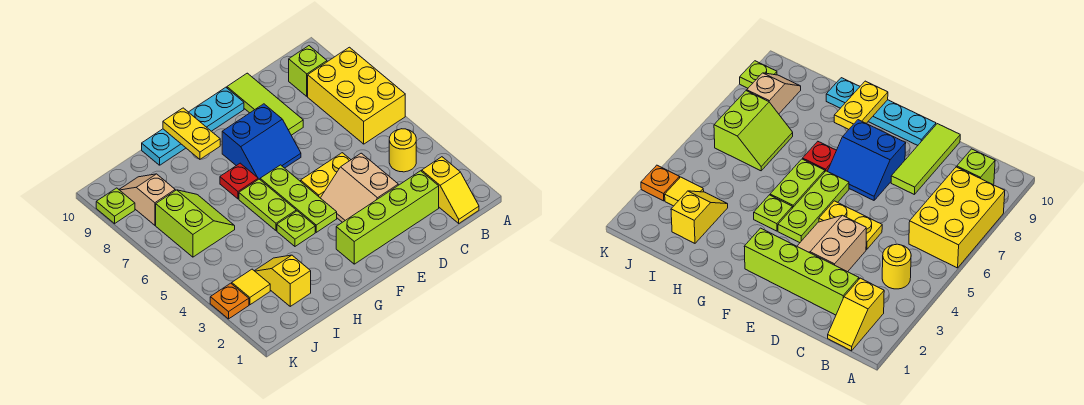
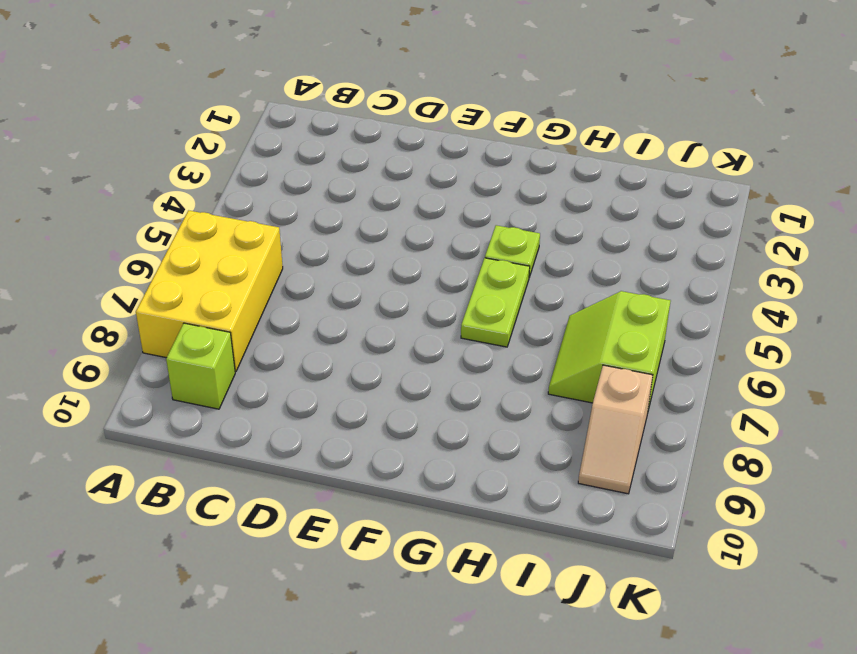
none -> yellow slope B1:B2 level 1 top 2
none -> yellow round brick B4 level 1
none -> lime brick C2:F2 level 1

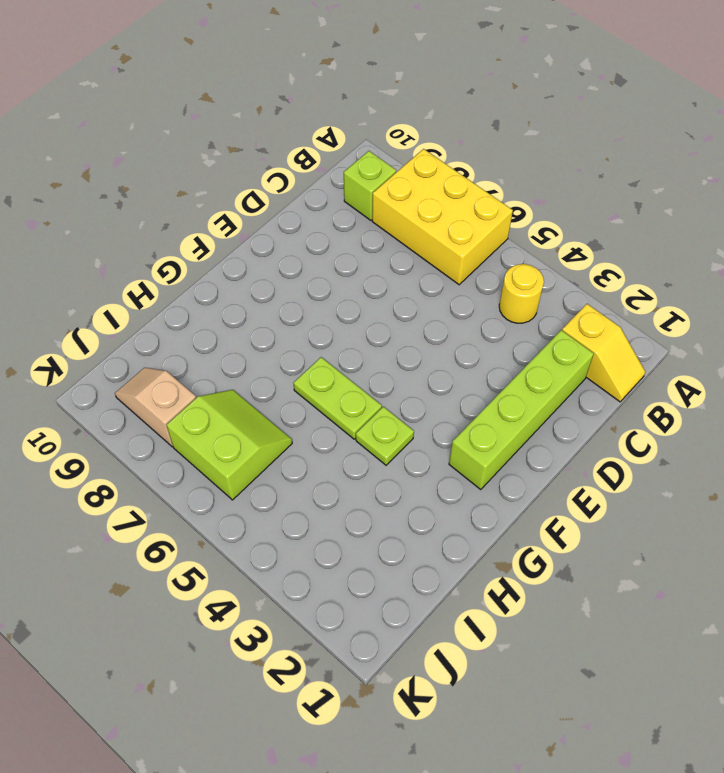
none -> tan slope D3:E4 level 1 top D
none -> yellow plate D5:E5 level 1
none -> lime tile D8:D10 level 1

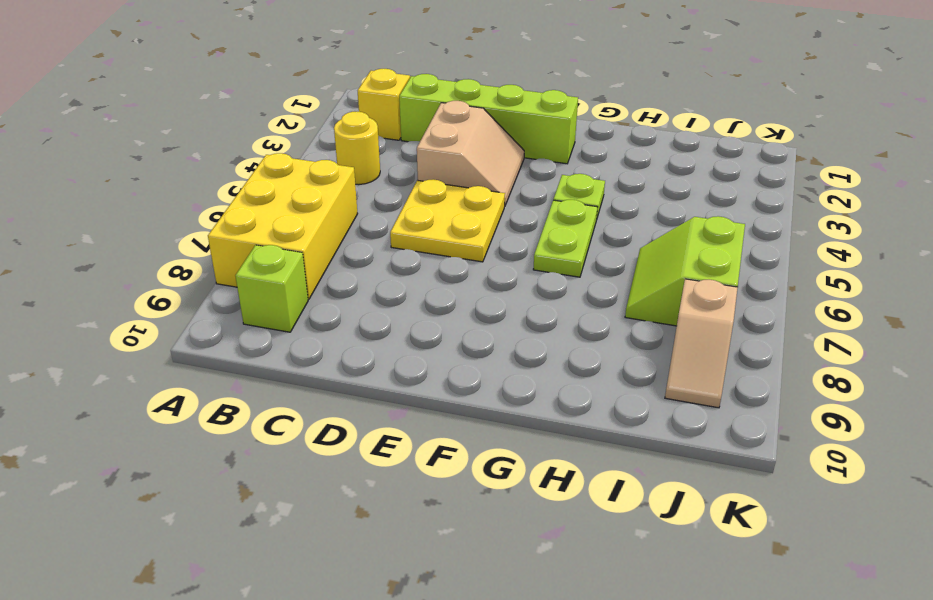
yellow plate D5:E6 level 1 -> yellow plate D5:E5 level 1
none -> lime tile D8:D10 level 1
none -> blue slope E7:F8 level 1 top 8
none -> cyan plate E10:H10 level 1

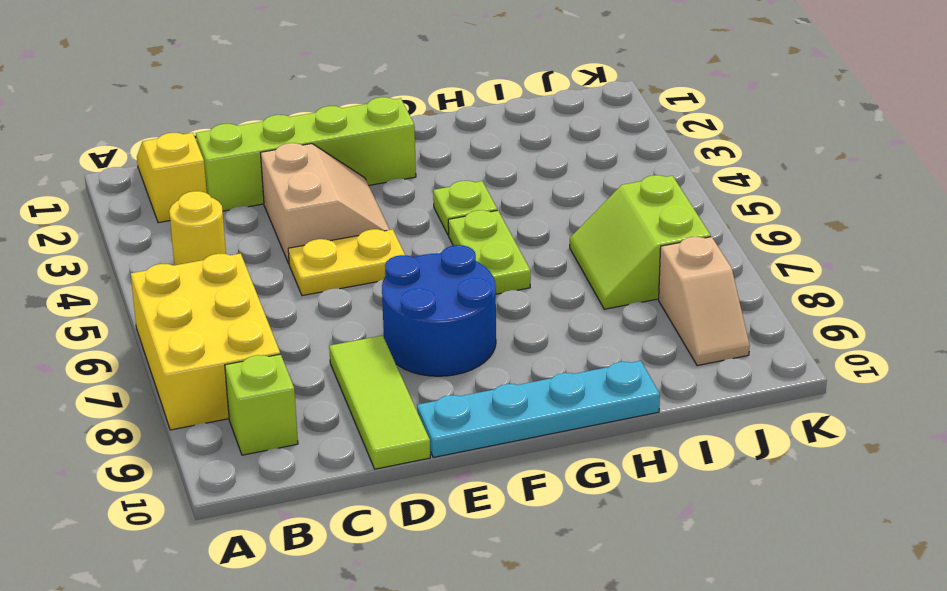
blue round brick E7:F8 level 1 -> blue slope E7:F8 level 1 top 8
none -> lime plate F4:F6 level 1
none -> red plate G7 level 1
none -> yellow slope I2:I3 level 1 top 2

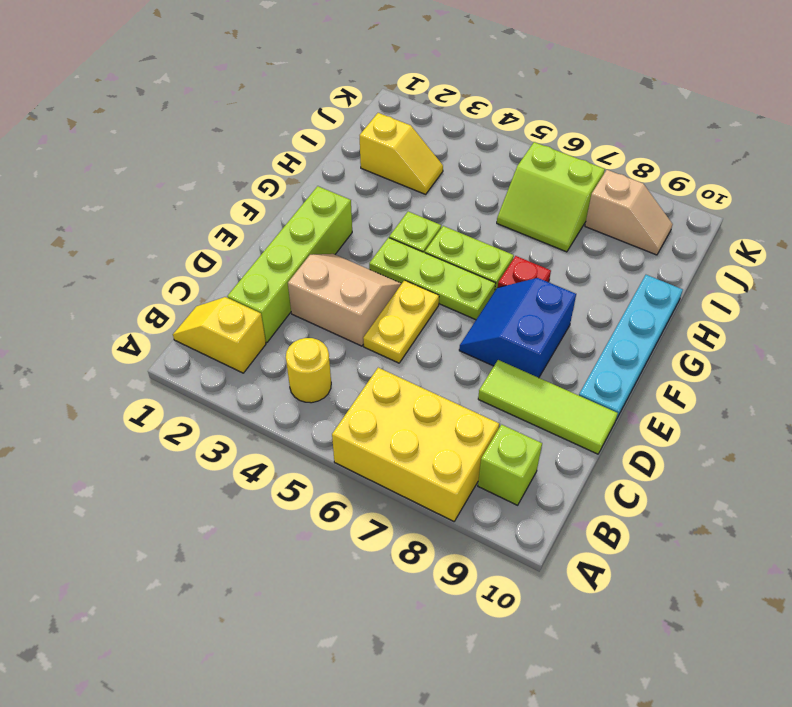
none -> yellow tile J3 level 1
none -> orange plate K3 level 1
none -> lime plate K9 level 1

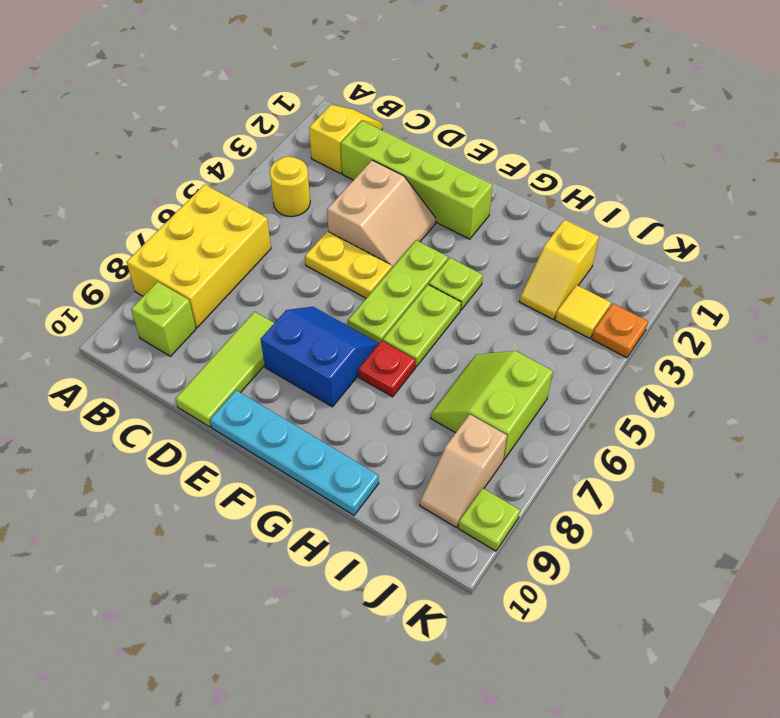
none -> yellow plate G9:G10 level 2

